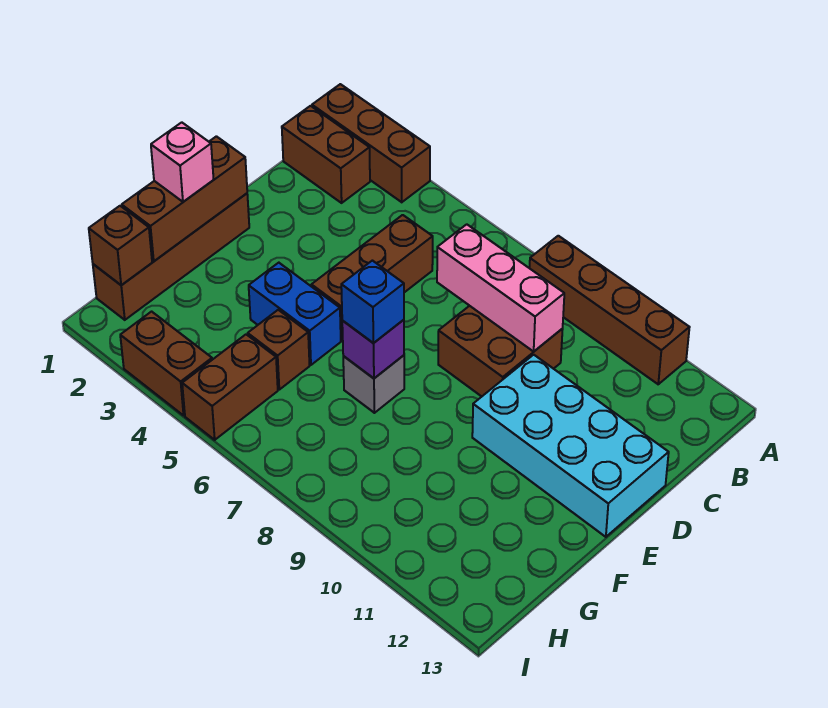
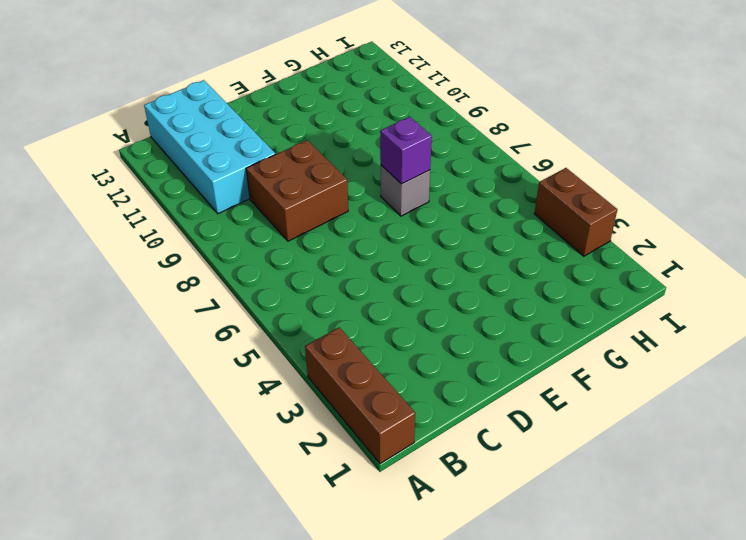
cyan brick B10:C13 level 1 -> cyan brick D10:E13 level 1
none -> brown brick A8:A11 level 1
none -> brown brick B1:B2 level 1
none -> brown brick C5:E5 level 1

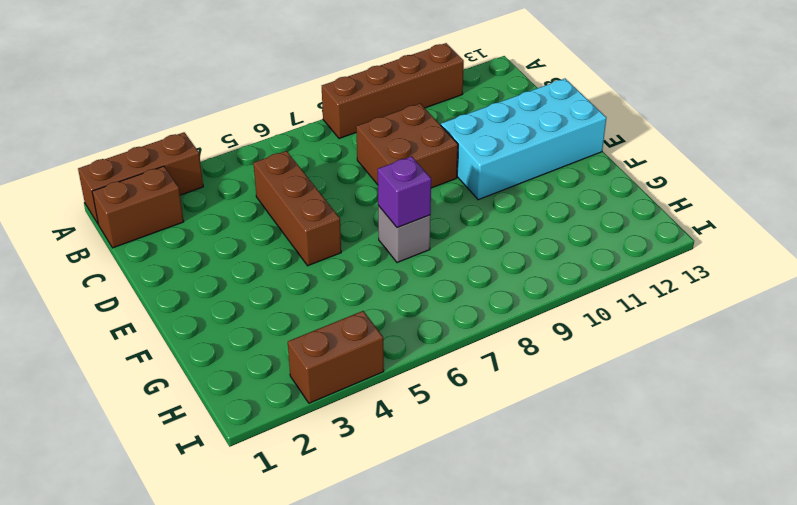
none -> brown brick E1:H1 level 1
none -> blue brick F4:F5 level 1
none -> brown brick G5 level 1

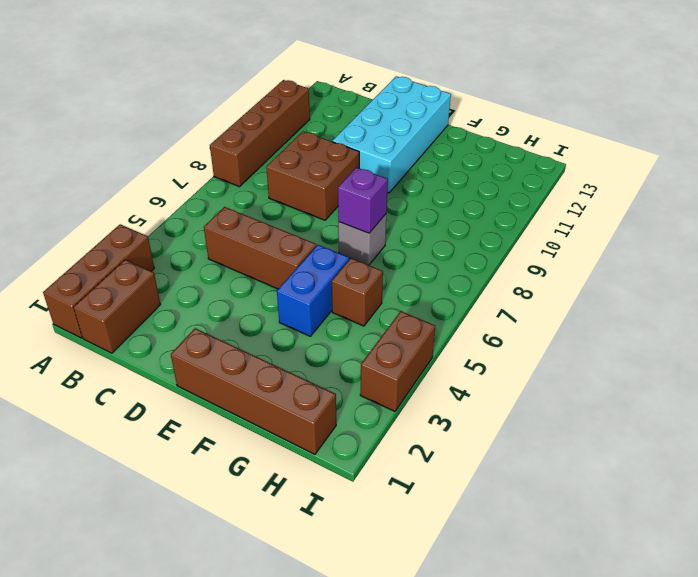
none -> brown brick H5:I5 level 1
none -> pink brick C7:C9 level 2
none -> brown brick E1:G1 level 2

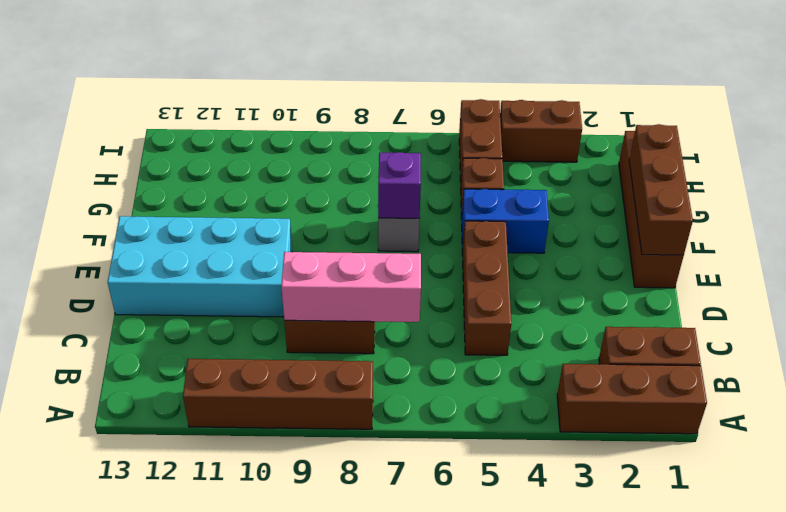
none -> brown brick H1 level 2
none -> pink brick F1 level 3
none -> blue brick F7 level 3

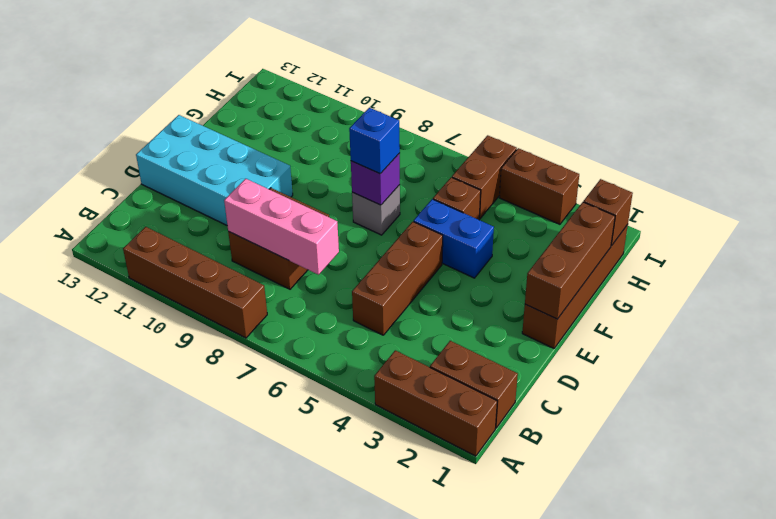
none -> pink brick F1 level 3

